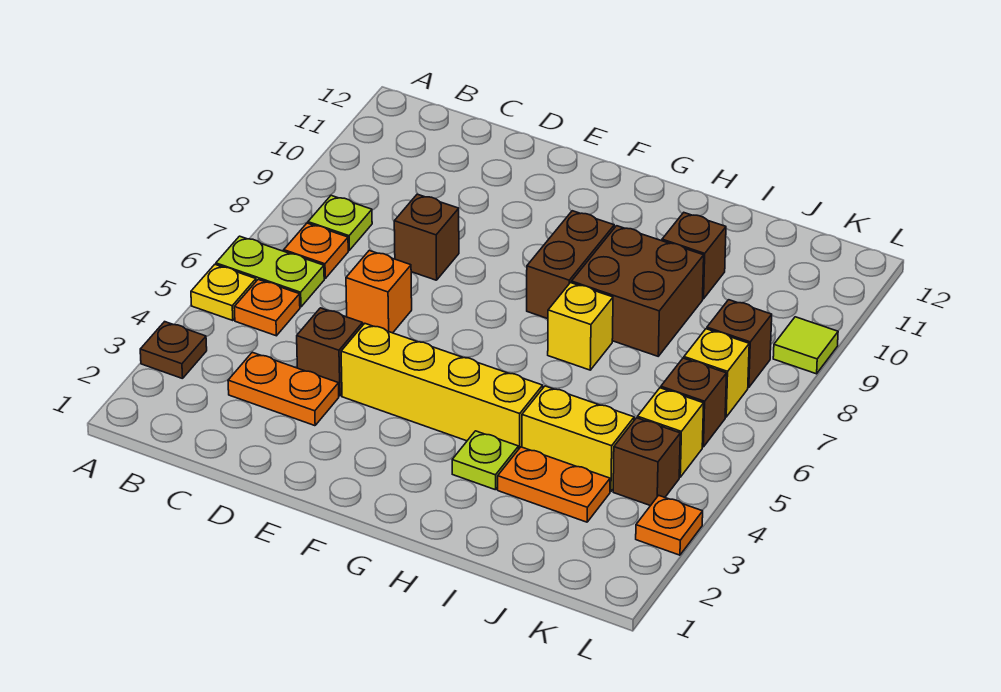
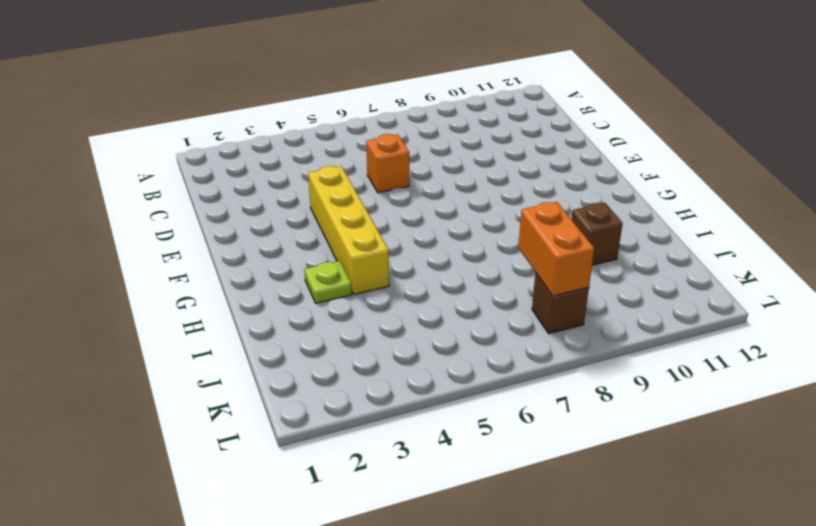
orange brick J8:K8 level 2 -> none
none -> brown plate A3 level 1
none -> yellow plate A5 level 1
none -> lime plate A6:B6 level 1

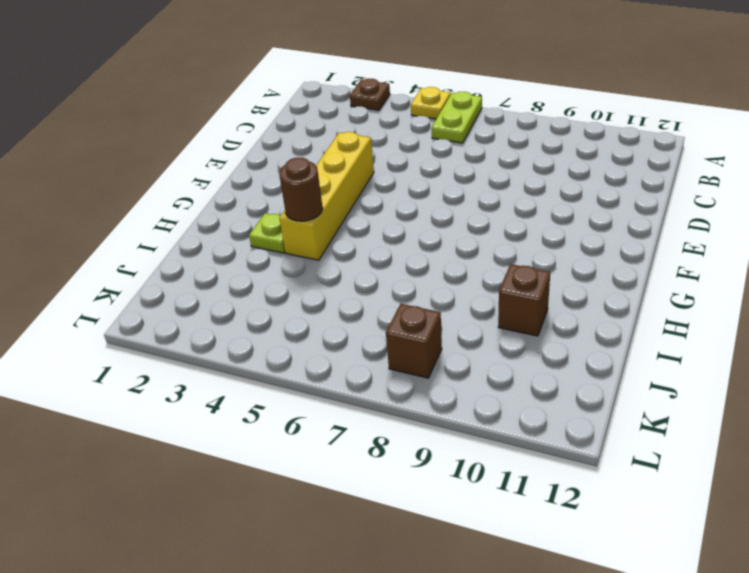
brown round brick H4 level 2 -> none
none -> orange plate B5 level 1
none -> orange plate B7 level 1
none -> lime plate B8 level 1

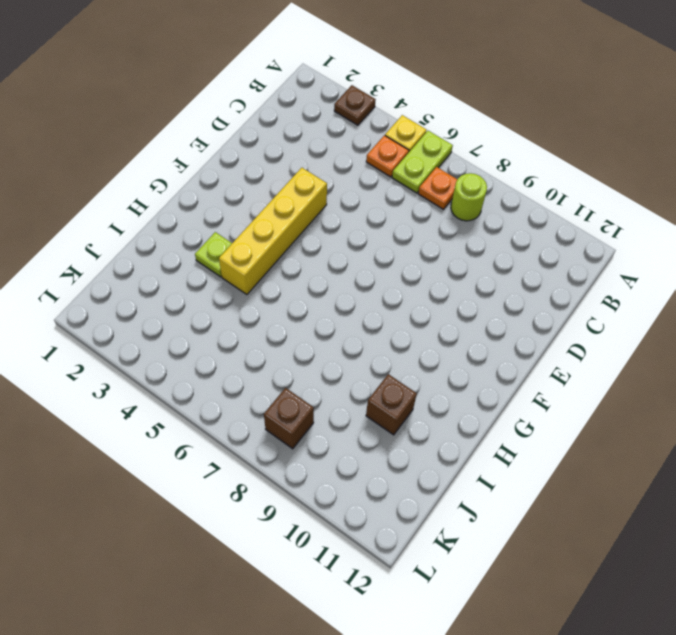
lime round brick B8 level 1 -> lime plate B8 level 1
none -> orange plate C3:D3 level 1
none -> brown brick D4 level 1
none -> orange brick D6 level 1

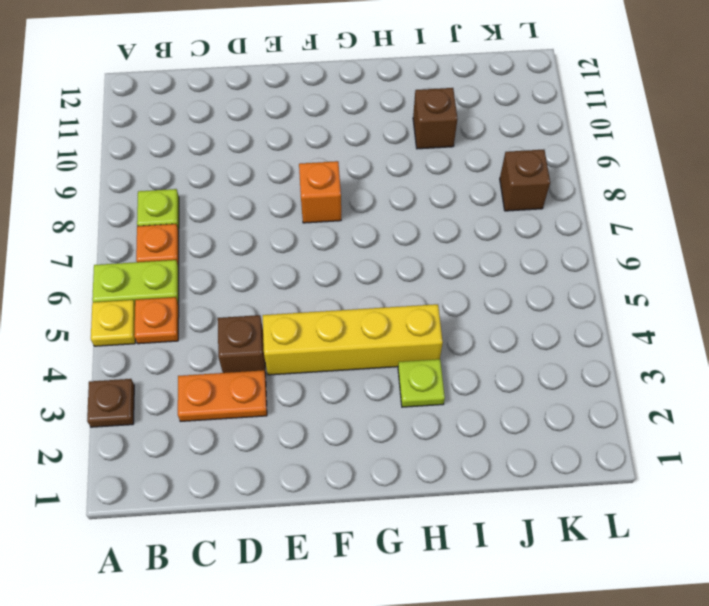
orange brick F8 level 1 -> orange brick D6 level 1
none -> brown brick D8 level 1
none -> brown brick G8:G9 level 1
none -> yellow brick H7 level 1

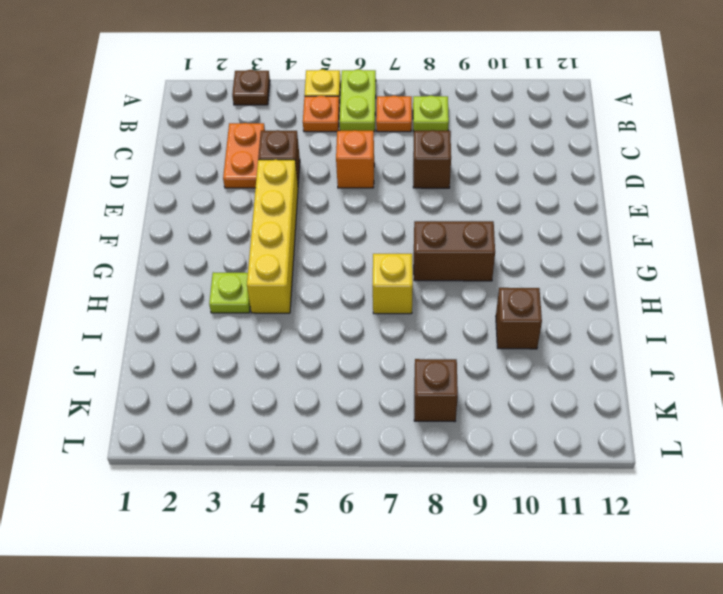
none -> brown brick H8:I9 level 1
none -> orange plate I3:J3 level 1
none -> yellow brick I4:J4 level 1

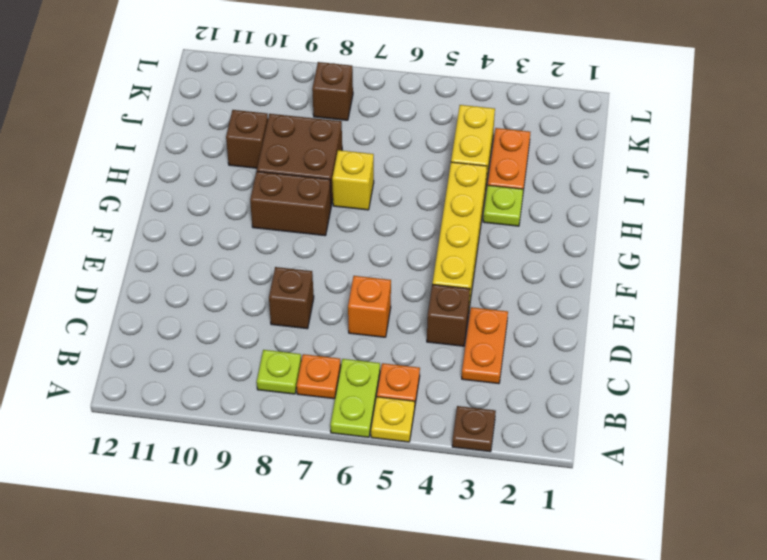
none -> brown brick K4 level 1
none -> yellow brick K5 level 1
none -> brown brick K6 level 1

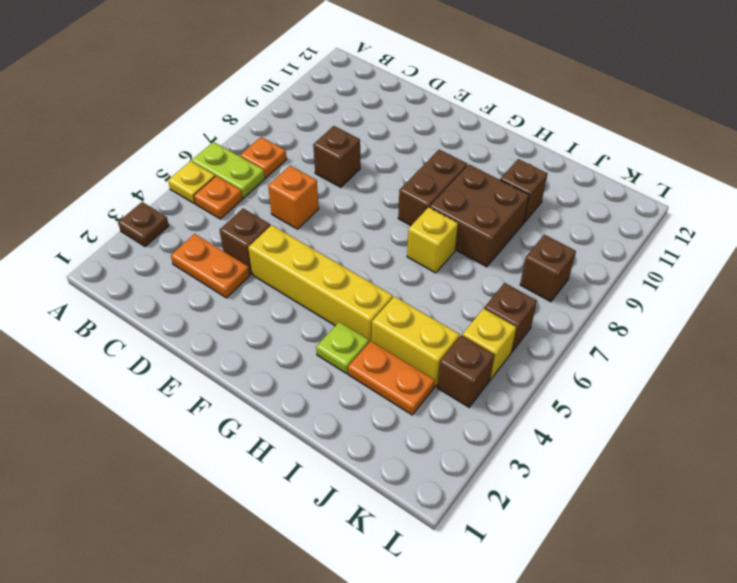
none -> lime plate B8 level 1
none -> yellow brick K7 level 1
none -> orange plate L3 level 1

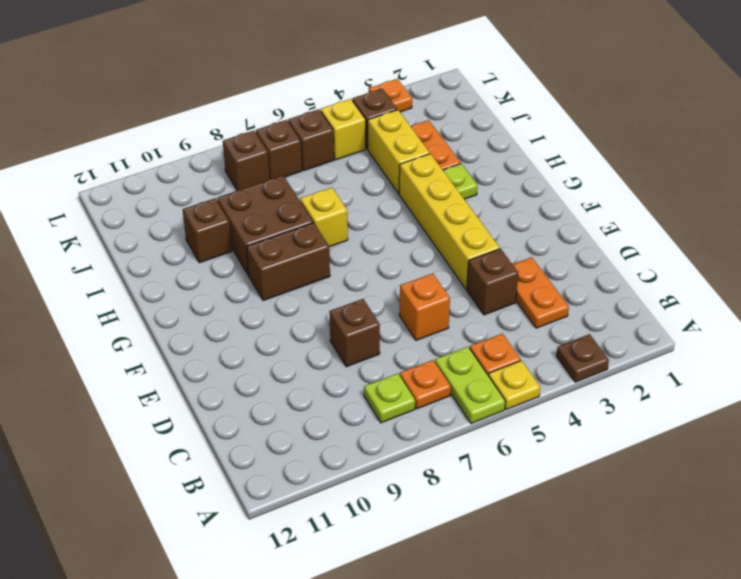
brown brick K7 level 1 -> yellow brick K7 level 1
none -> lime tile L9 level 1

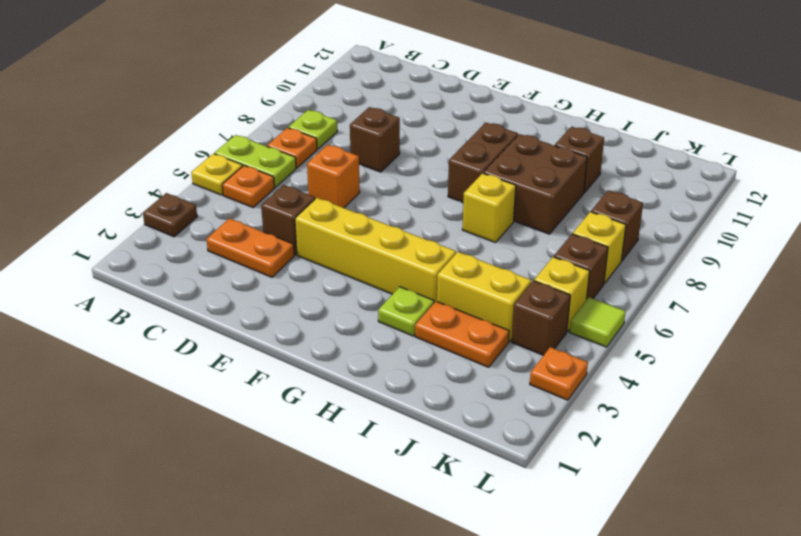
lime tile L5 level 1 -> lime tile L9 level 1

